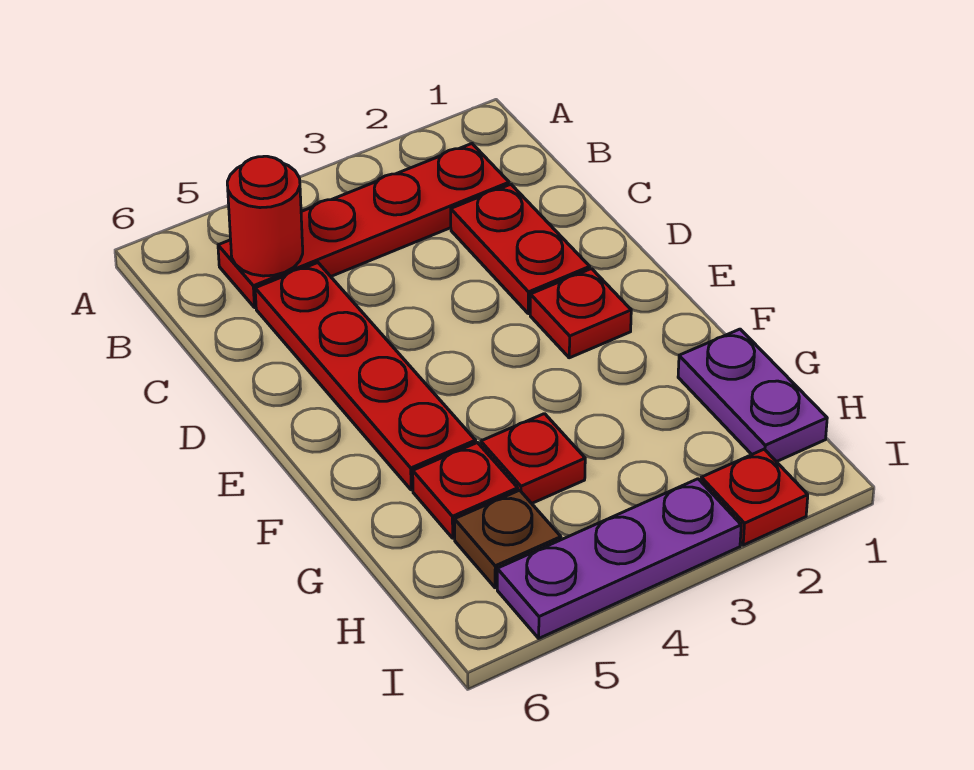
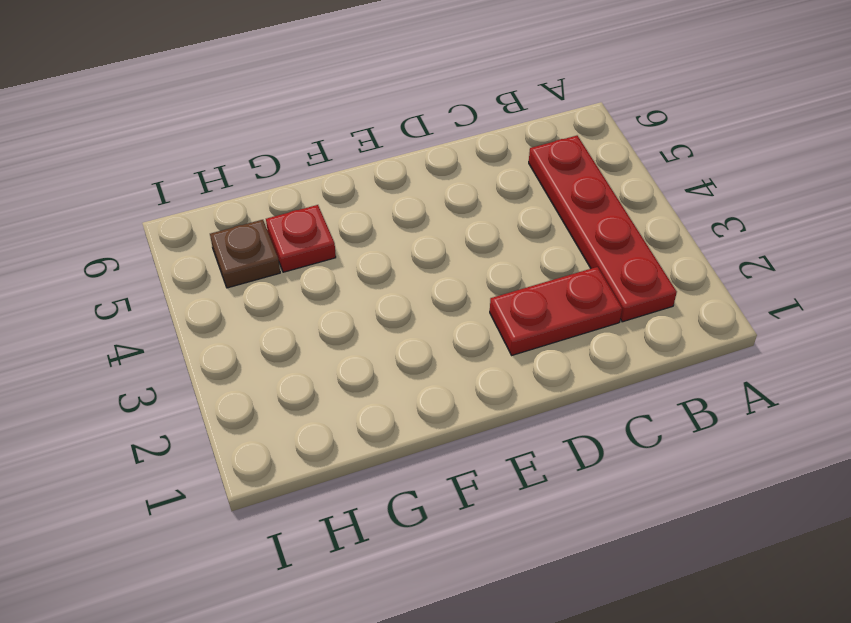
none -> red plate C5:F5 level 1
none -> red plate E2 level 1

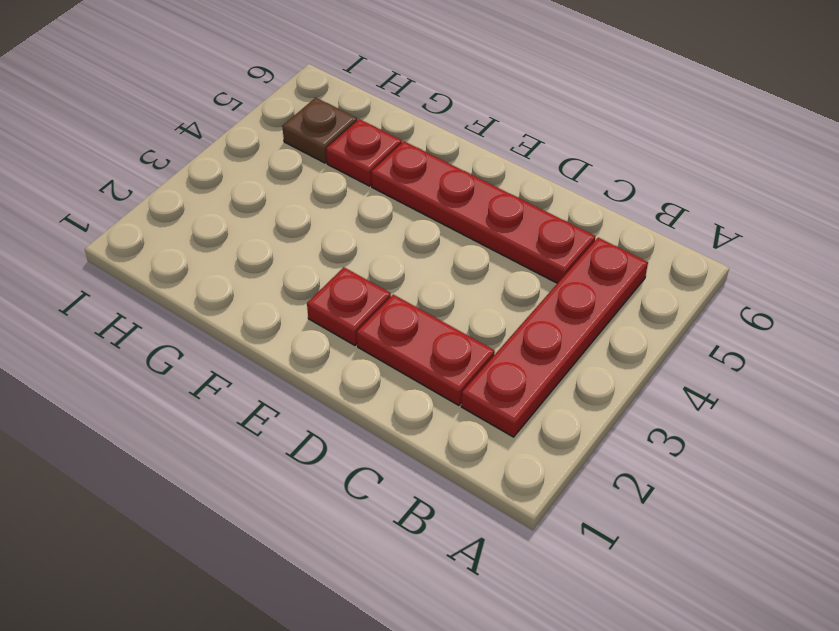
none -> purple plate G1:H1 level 1
none -> red plate G4 level 1

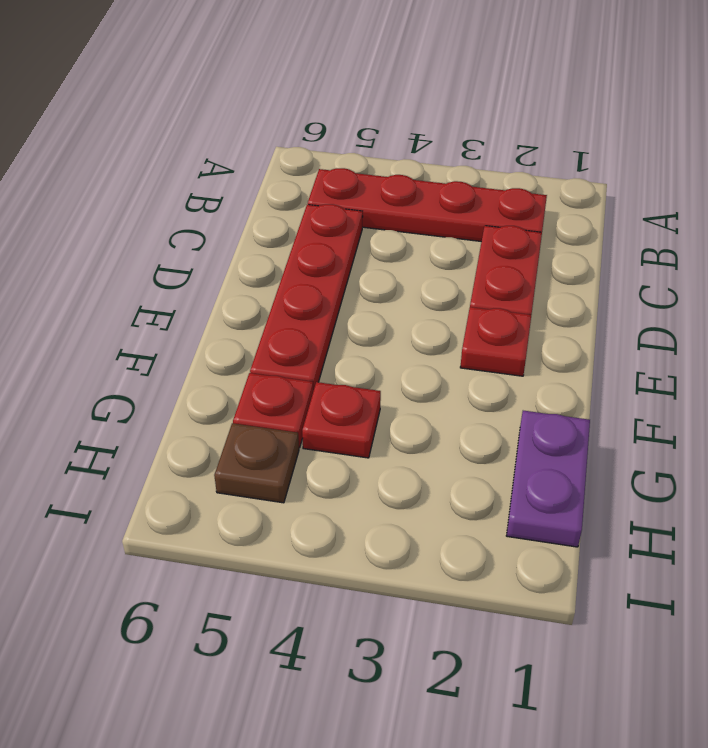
none -> red plate I2 level 1
none -> purple plate I3:I5 level 1

